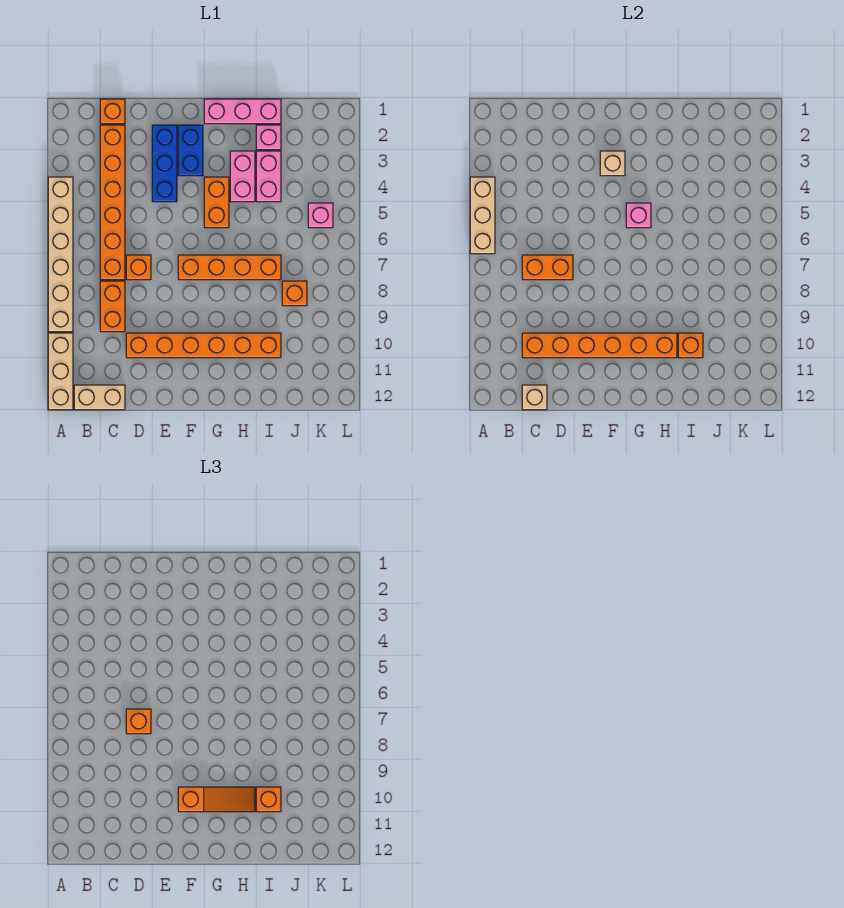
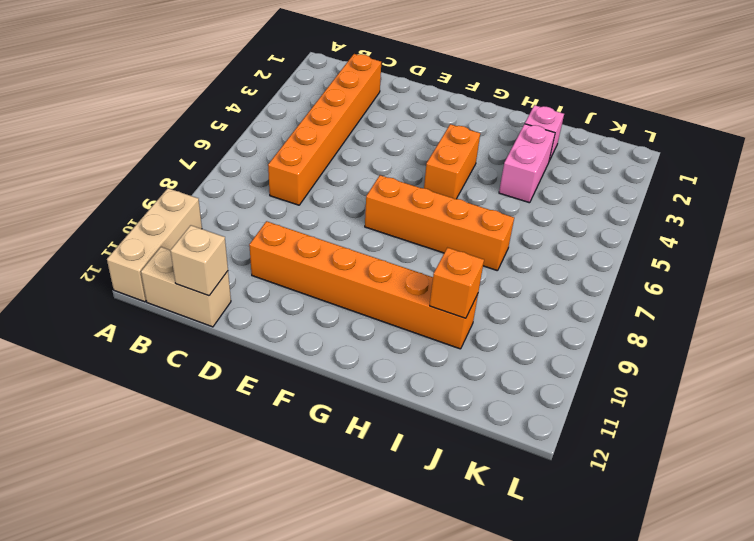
none -> tan brick A4:A9 level 1
none -> orange brick C1 level 1
none -> orange brick C8:C9 level 1

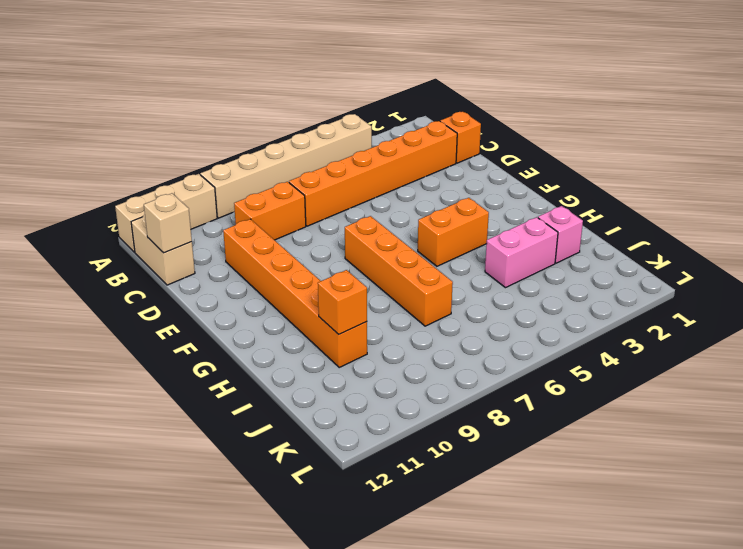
none -> orange brick D7 level 1
none -> blue brick E2:E4 level 1
none -> blue brick F2:F3 level 1

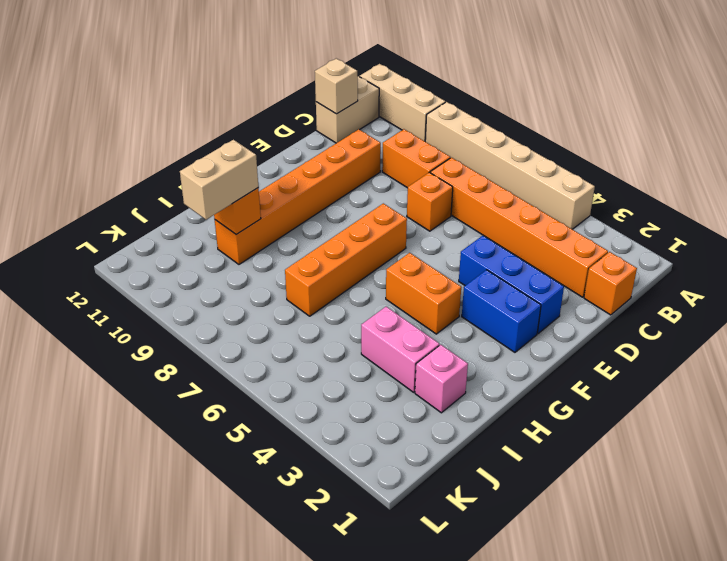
tan brick I10:J10 level 3 -> orange brick I10 level 3
none -> pink brick G1:I1 level 1
none -> pink brick H3:H4 level 1
none -> orange brick J8 level 1

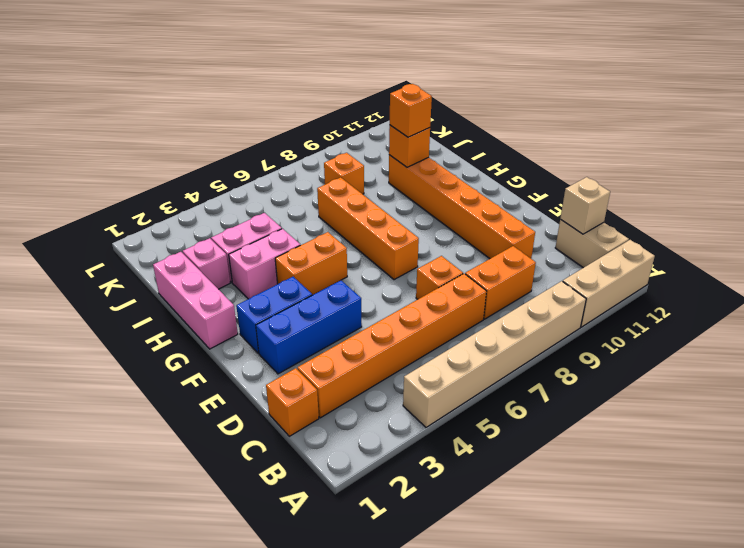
none -> pink brick K5 level 1
none -> tan brick A4:A6 level 2
none -> orange brick C7:D7 level 2

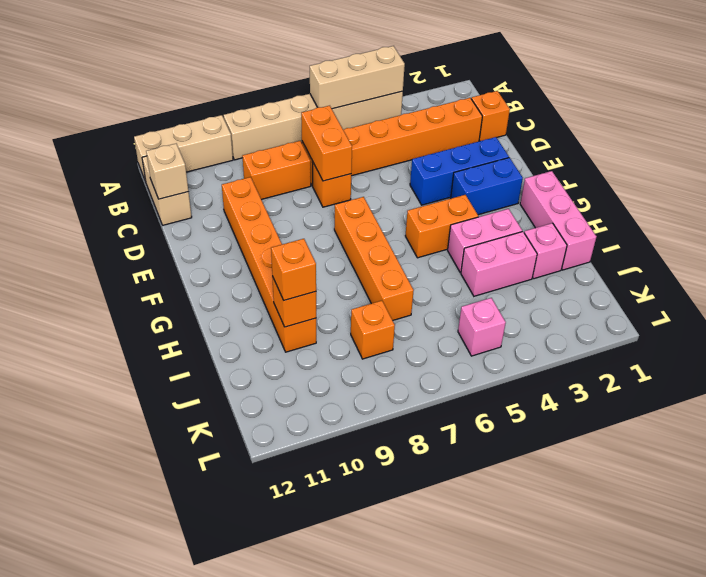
none -> orange brick C10:H10 level 2
none -> tan brick F3 level 2
none -> pink brick G5 level 2

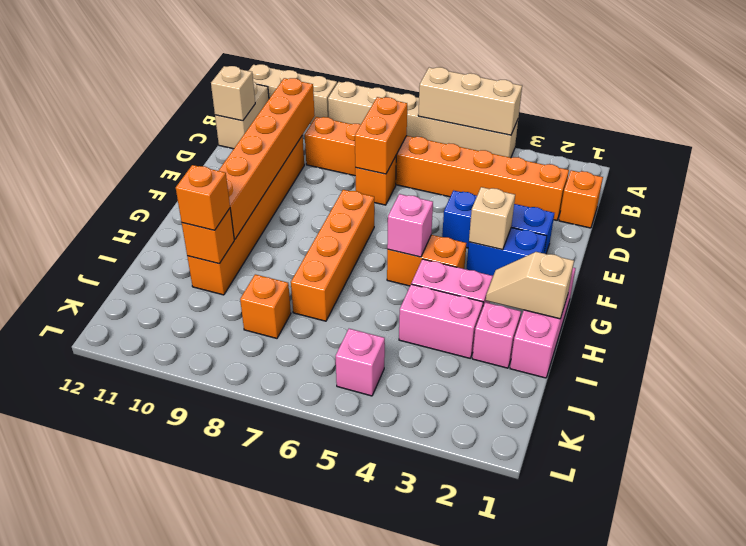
tan slope H1:H2 level 2 top 1 -> none
none -> orange brick D7 level 3
none -> orange slope F10:H10 level 3 top F

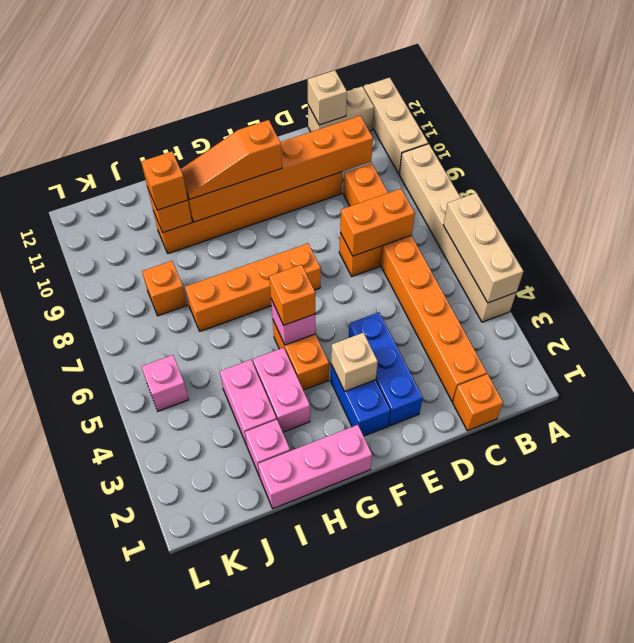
orange brick G5 level 3 -> orange brick D7 level 3

